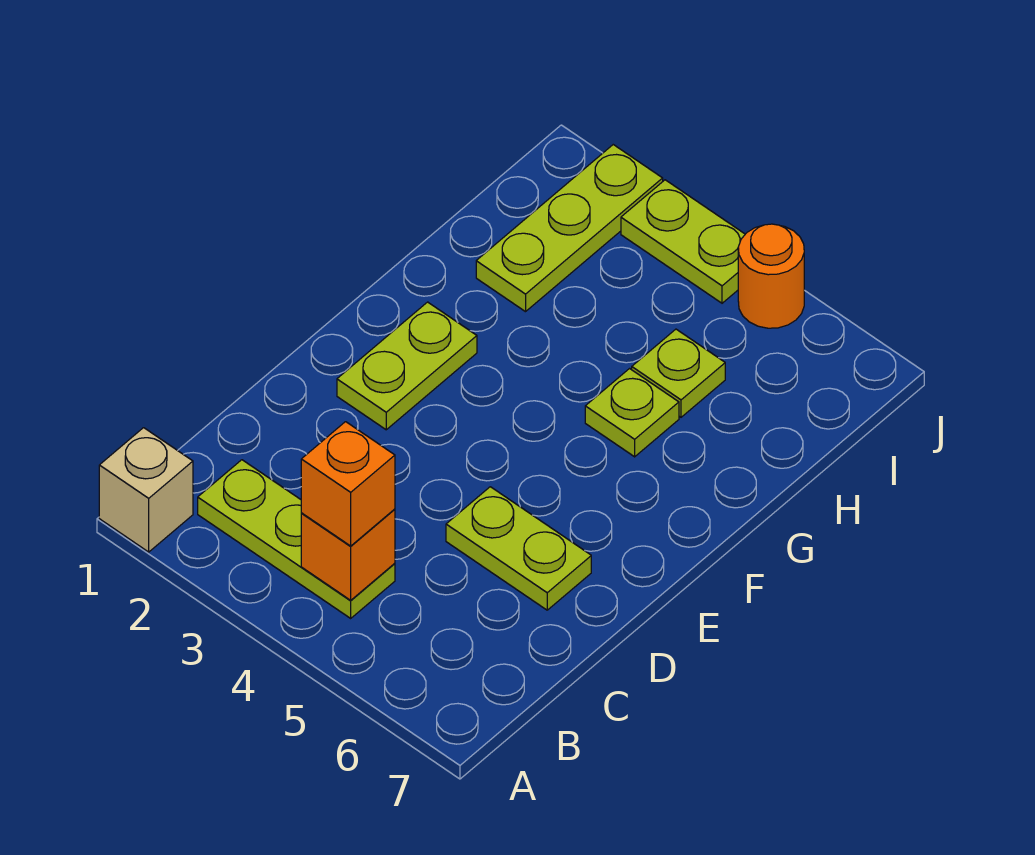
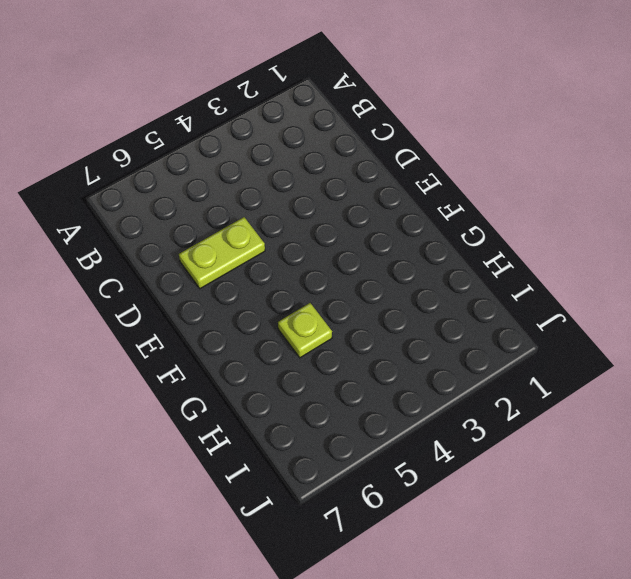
none -> tan brick A1 level 1
none -> lime plate B2:B4 level 1

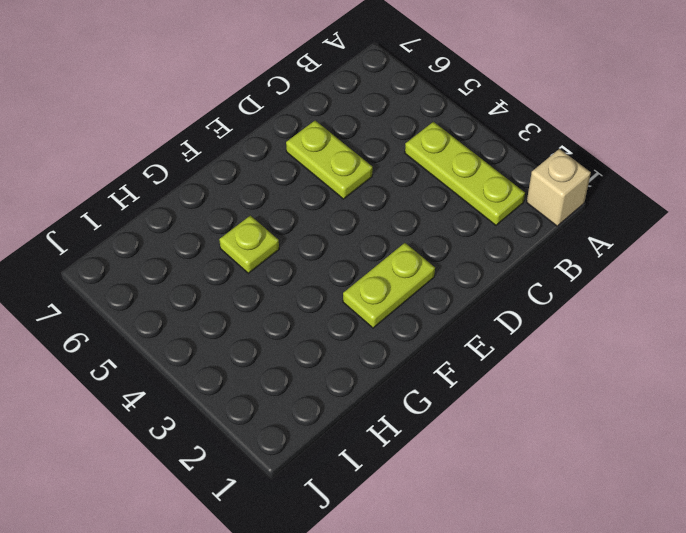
none -> lime plate H2:J2 level 1
none -> lime plate H5 level 1

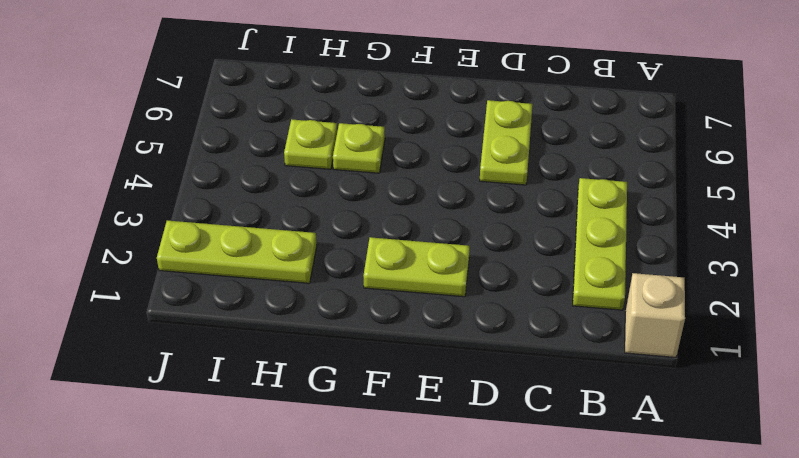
none -> lime plate J3:J4 level 1
none -> orange round brick J5 level 1

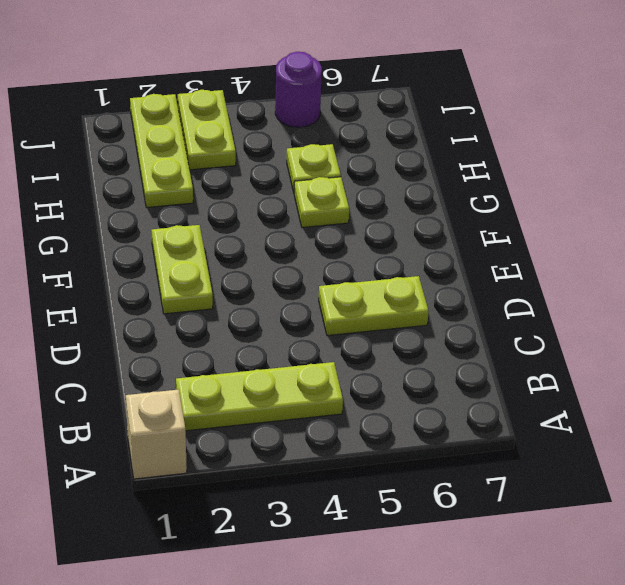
lime plate I3:J3 level 1 -> lime plate J3:J4 level 1
purple round brick J5 level 1 -> orange round brick J5 level 1
none -> orange brick B4 level 2
none -> orange brick B4 level 3

